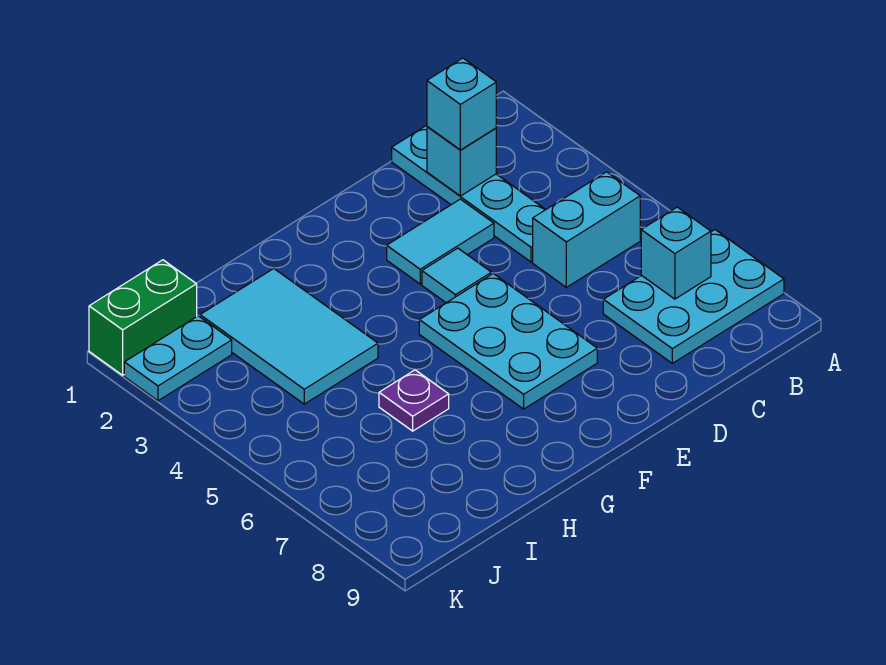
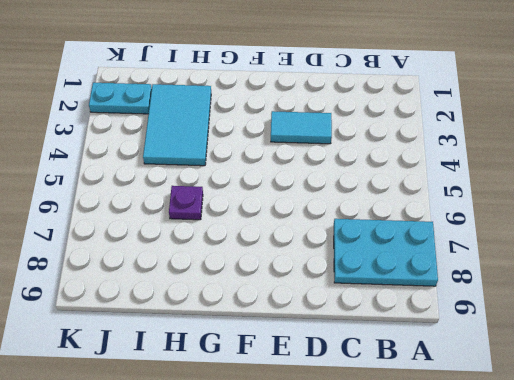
none -> cyan brick B5:C5 level 1
none -> cyan plate C1:C4 level 1
none -> cyan tile E4 level 1

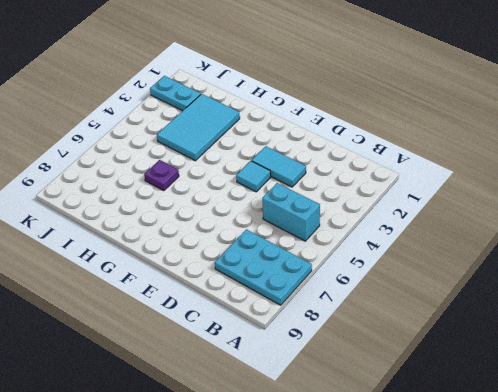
none -> cyan plate C1:C4 level 1
none -> cyan plate E5:F7 level 1
none -> green brick J1:K1 level 1

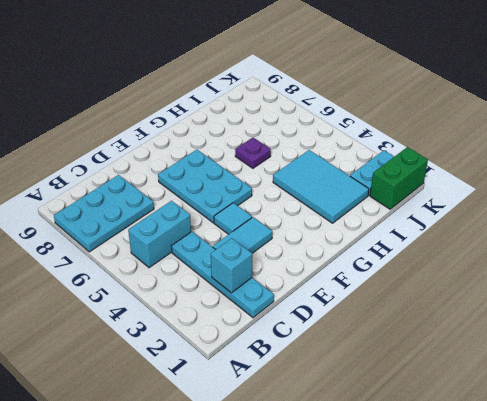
none -> cyan brick B7 level 2
none -> cyan brick C2 level 3

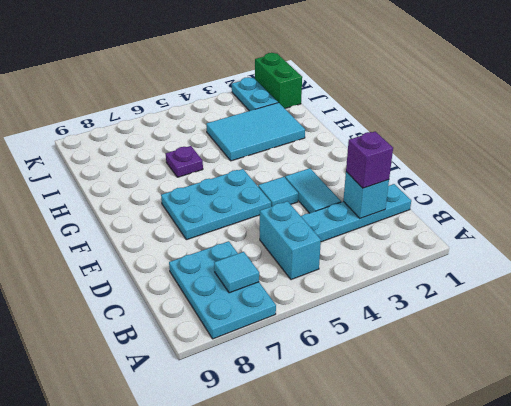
cyan tile B7 level 2 -> cyan brick B7 level 2
purple brick C2 level 3 -> cyan brick C2 level 3

